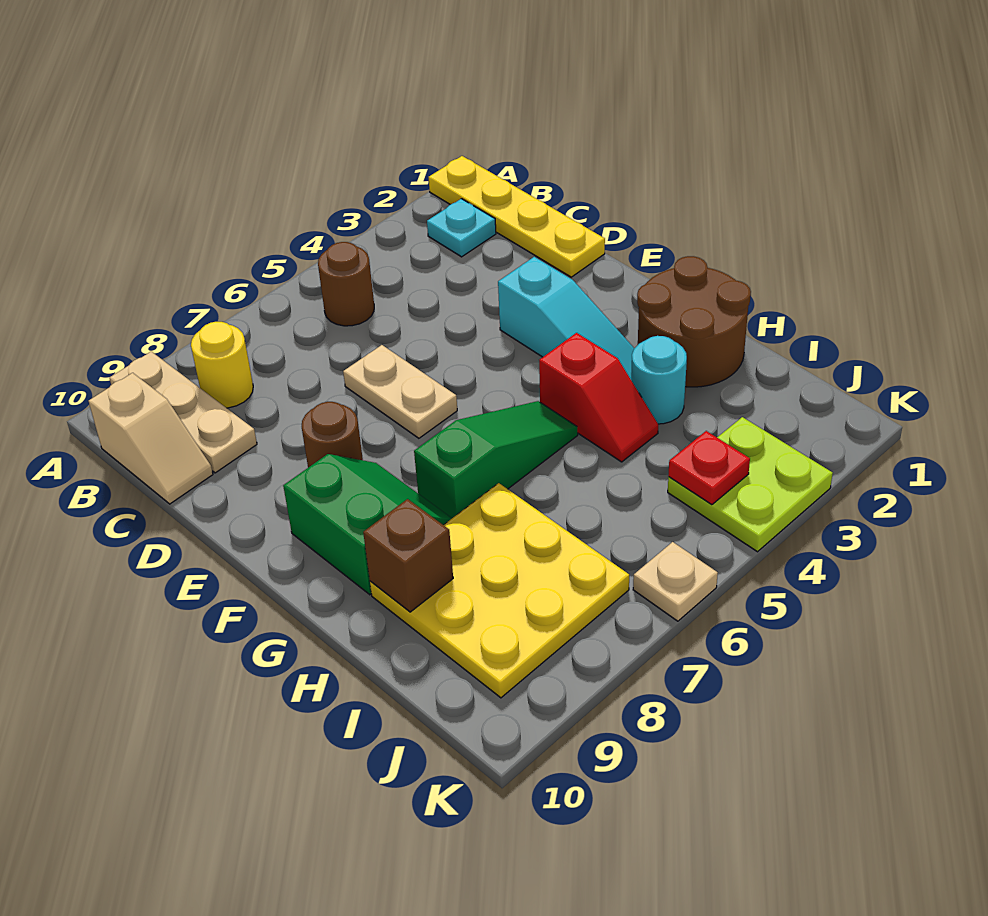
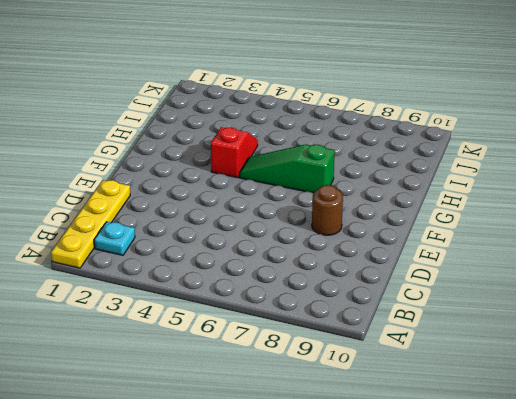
none -> tan plate A9:C9 level 1
none -> brown round brick B5 level 1
none -> yellow round brick B8 level 1

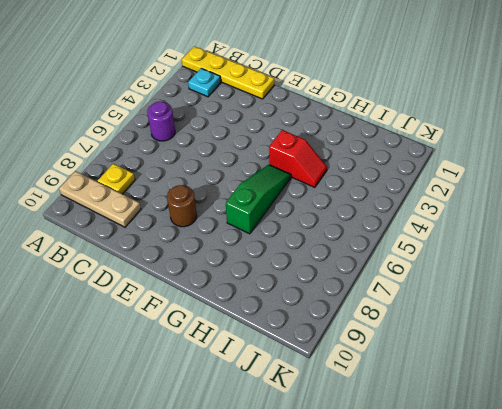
purple round brick B5 level 1 -> brown round brick B5 level 1
yellow plate B8 level 1 -> yellow round brick B8 level 1
none -> tan slope B10:C10 level 1 top B
none -> tan plate D6:E6 level 1
none -> cyan slope E3:G3 level 1 top E

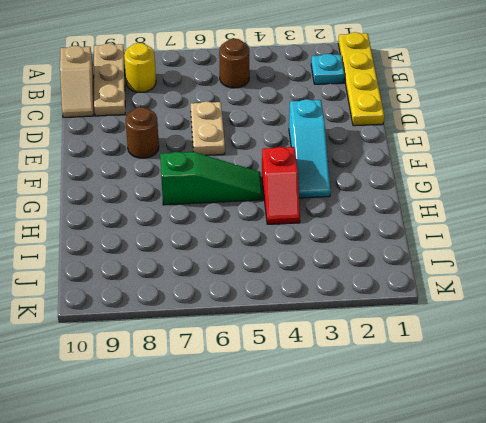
none -> green slope F8:G9 level 1 top 9
none -> brown round brick G1:H2 level 1
none -> cyan round brick H3 level 1

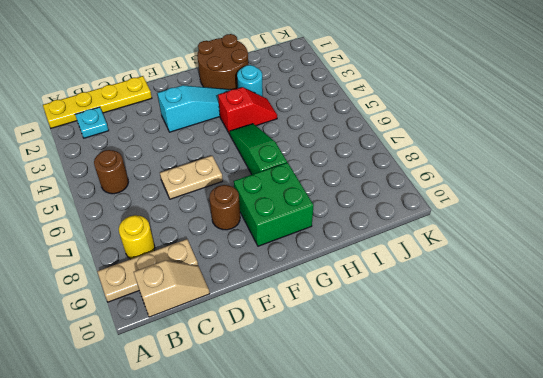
green brick F8:G9 level 1 -> green slope F8:G9 level 1 top 9
none -> yellow plate H7:J9 level 1
none -> lime plate J3:K4 level 1
none -> tan plate K6 level 1

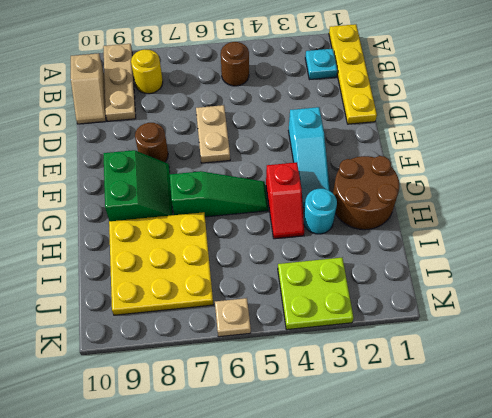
none -> brown brick H9 level 2
none -> red plate J4 level 2

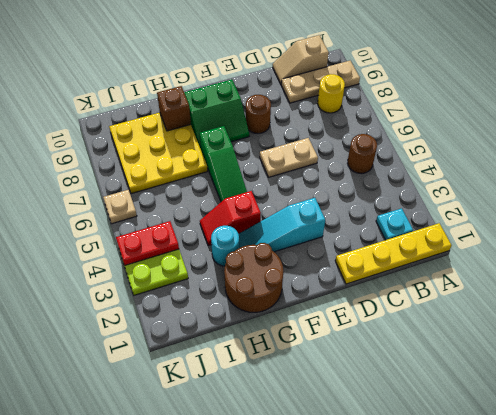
red plate J4:K4 level 2 -> red plate J4 level 2

